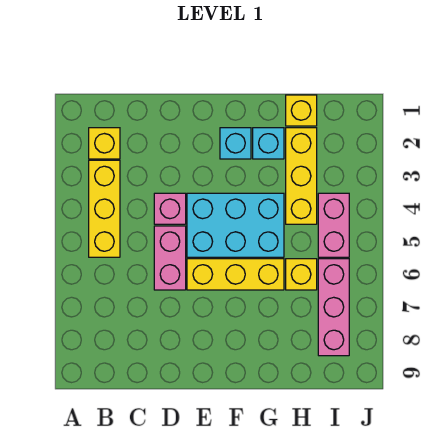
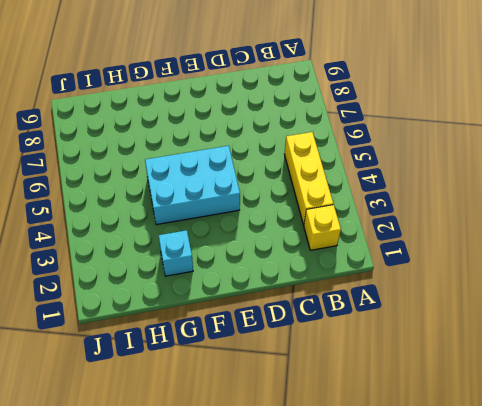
none -> pink brick D4 level 1
none -> pink brick D5:D6 level 1
none -> yellow brick E6:G6 level 1

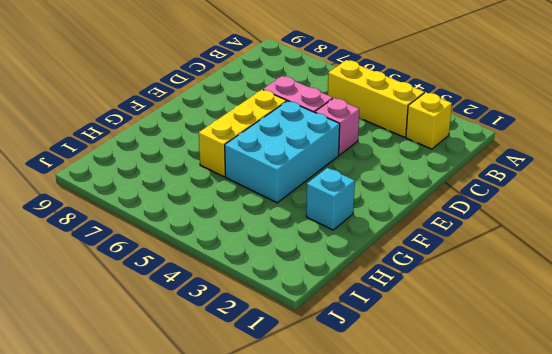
none -> cyan brick F2 level 1
none -> yellow brick H1 level 1
none -> yellow brick H2:H4 level 1

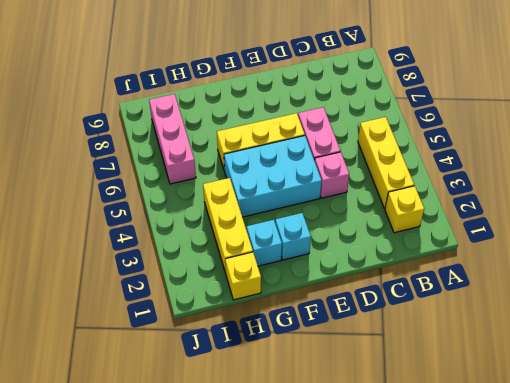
none -> yellow brick H6 level 1
none -> pink brick I4:I5 level 1

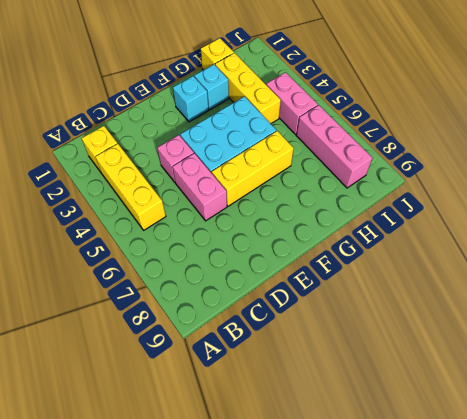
none -> yellow brick H6 level 1

